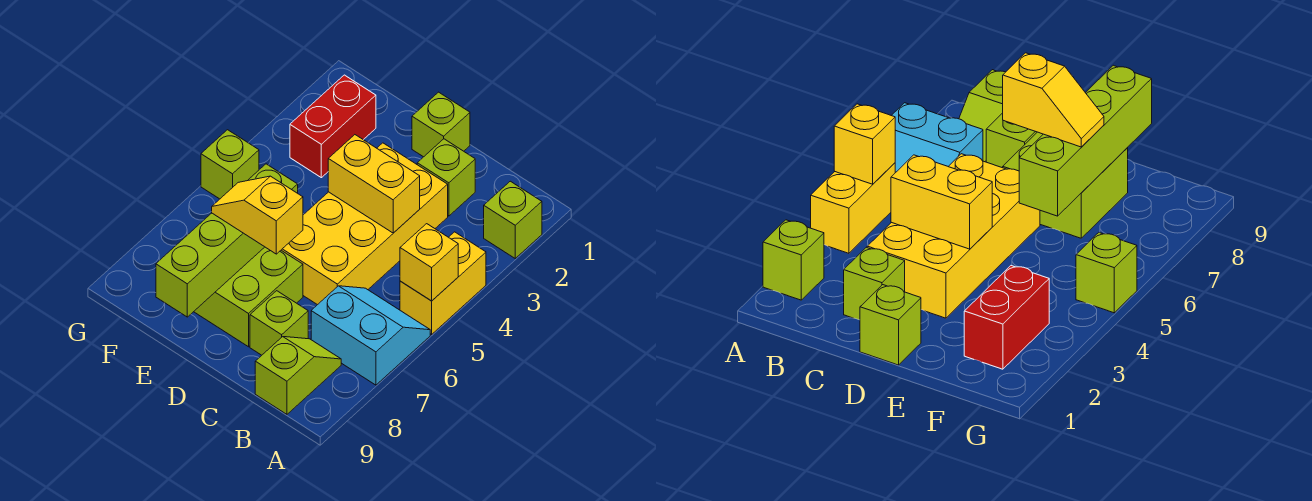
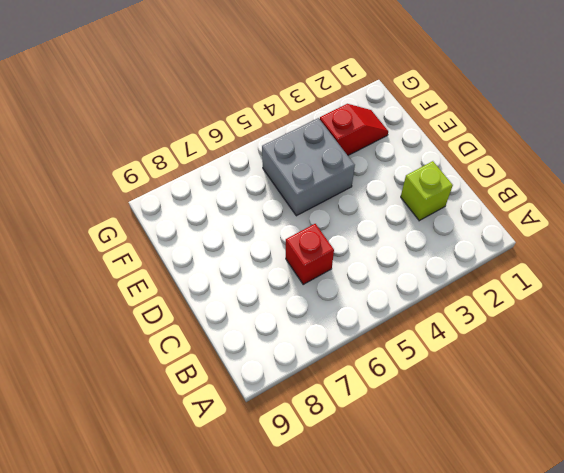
red brick C6 level 1 -> yellow brick C3:D6 level 1
grey brick E4:F5 level 1 -> none
red slope F2:F3 level 1 top 3 -> red brick F2:F3 level 1
none -> lime brick A2 level 1
none -> yellow brick A4:A5 level 1
none -> cyan slope A6:B7 level 1 top 7

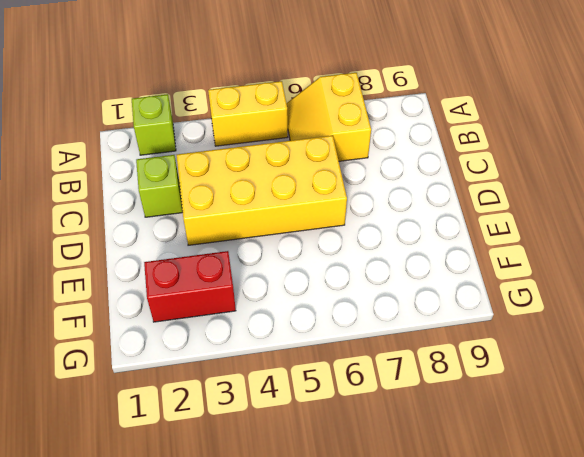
yellow slope A6:B7 level 1 top 7 -> cyan slope A6:B7 level 1 top 7
none -> lime slope B8:B9 level 1 top 9
none -> lime brick C8 level 1
none -> lime brick D1 level 1

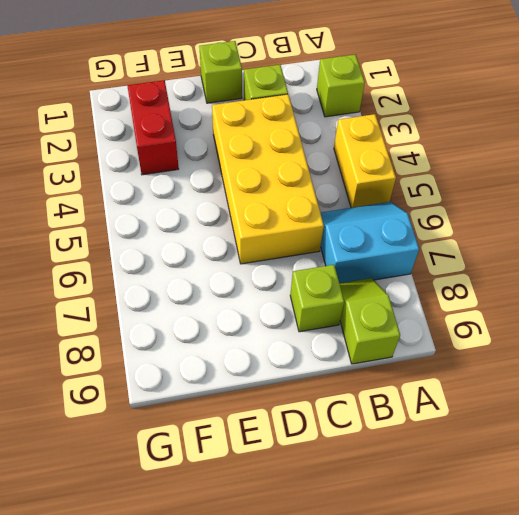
none -> lime brick D7:E8 level 1
none -> lime brick G5 level 1
none -> yellow brick A5 level 2

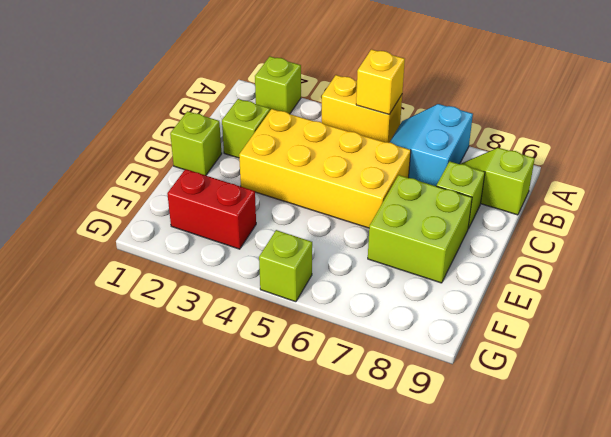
none -> yellow brick C4:D4 level 2
none -> lime brick E6:E9 level 2
none -> yellow slope D7:E7 level 3 top D

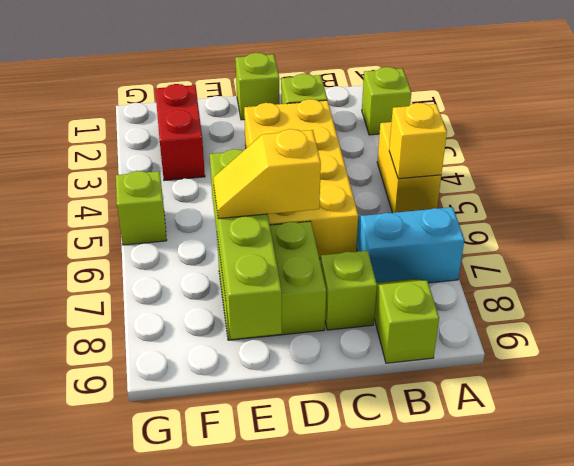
none -> yellow brick C4:D4 level 2

